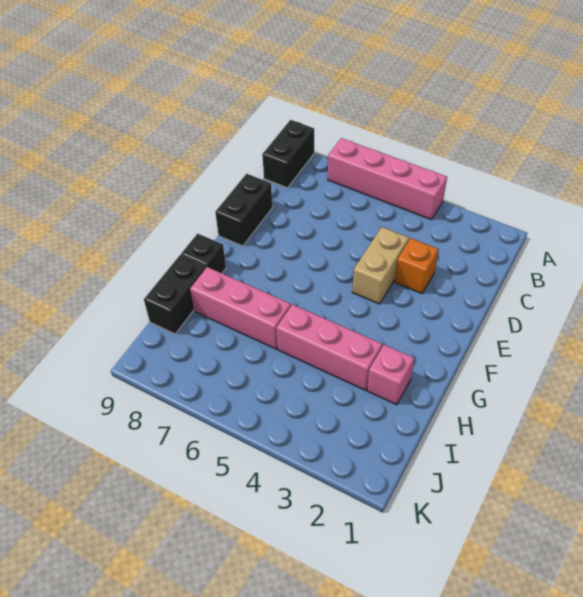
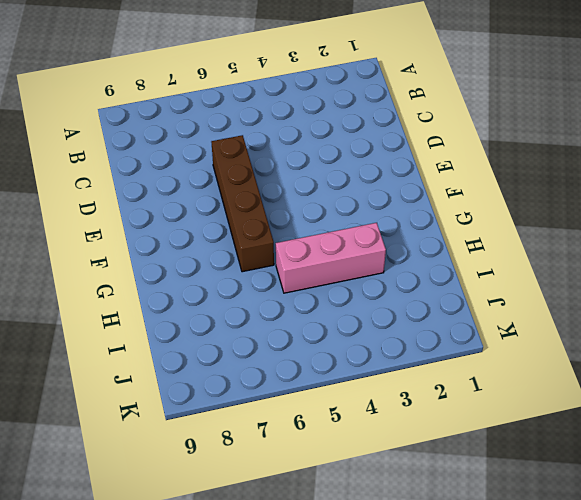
brown brick D6:G6 level 1 -> none
none -> pink brick A4:A7 level 1
none -> black brick A9:B9 level 1

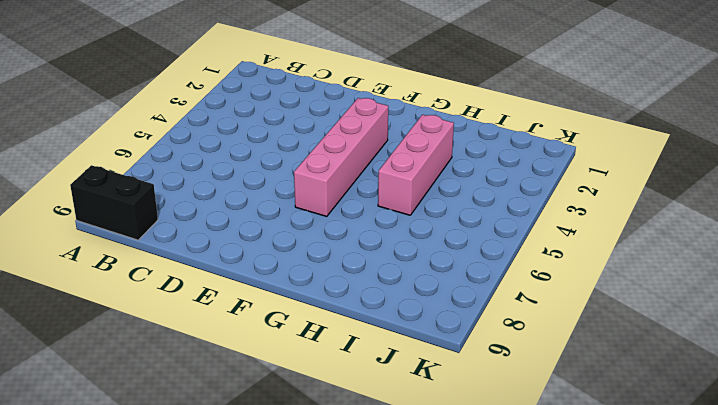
pink brick F3:F6 level 1 -> pink brick A4:A7 level 1
none -> orange brick D3 level 1
none -> tan brick D4:E4 level 1

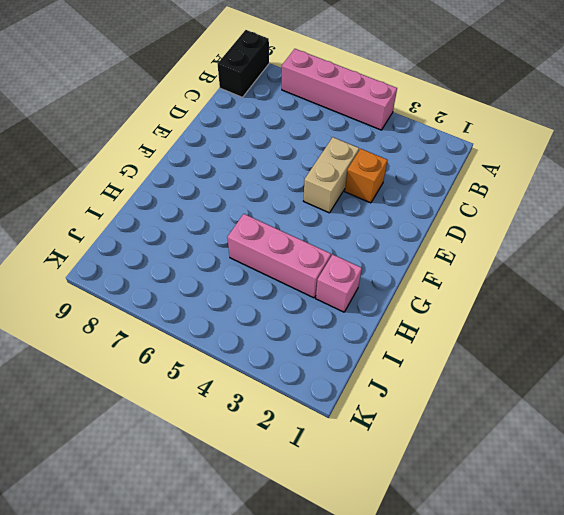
none -> black brick D9:E9 level 1
none -> black brick G9 level 1

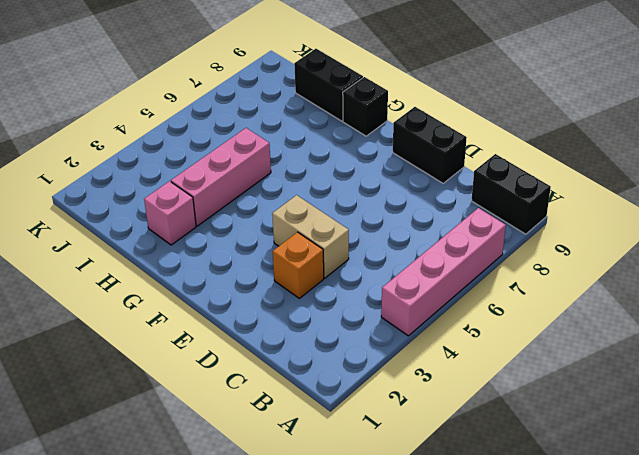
none -> pink brick H6:H8 level 1

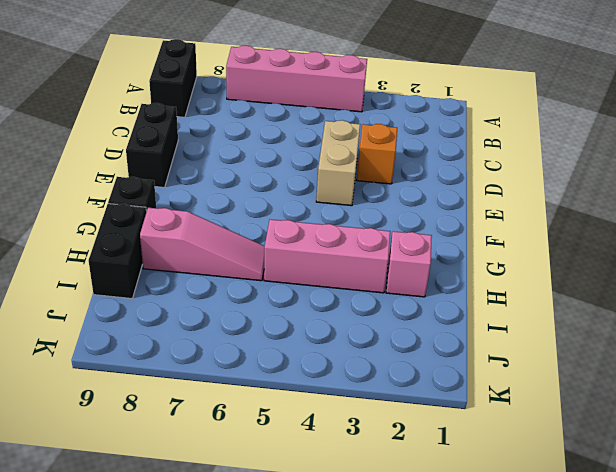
pink slope H6:H8 level 1 top 8 -> pink brick H6:H8 level 1

